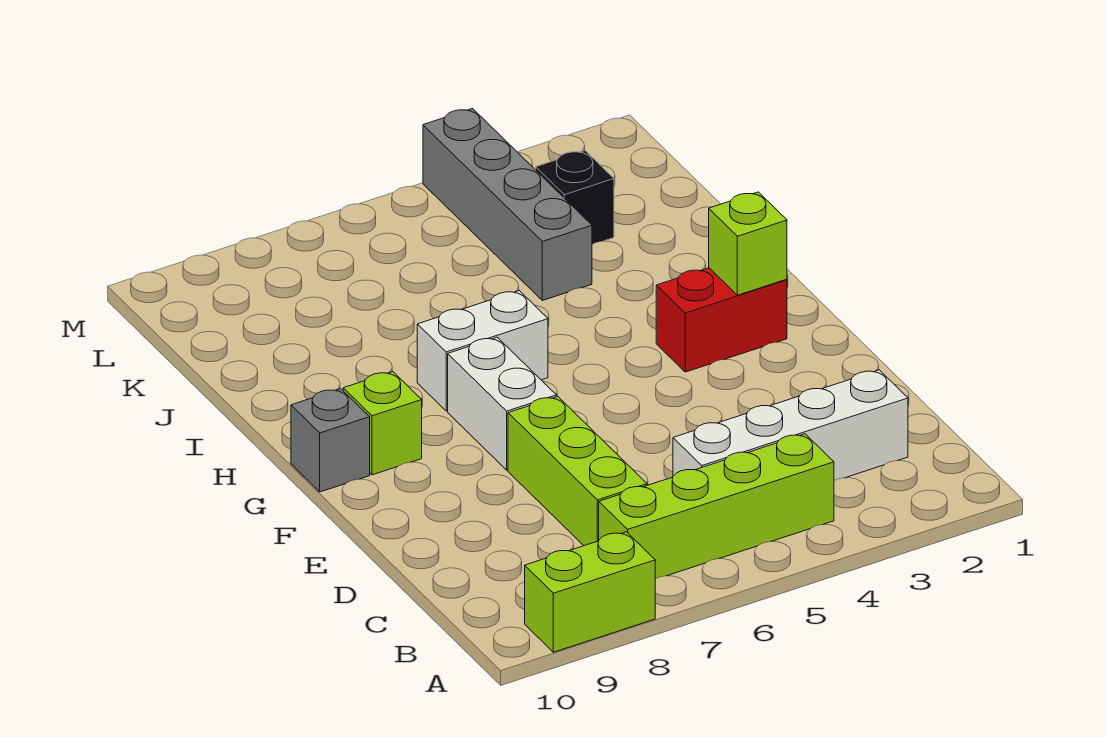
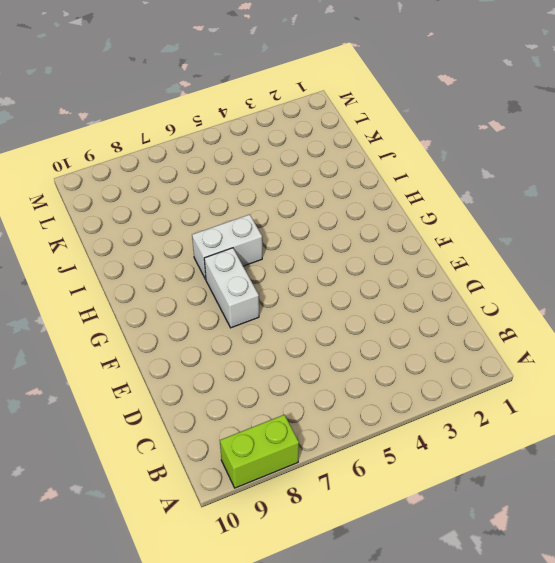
none -> lime brick B4:B7 level 1
none -> white brick C2:C5 level 1
none -> lime brick C7:E7 level 1

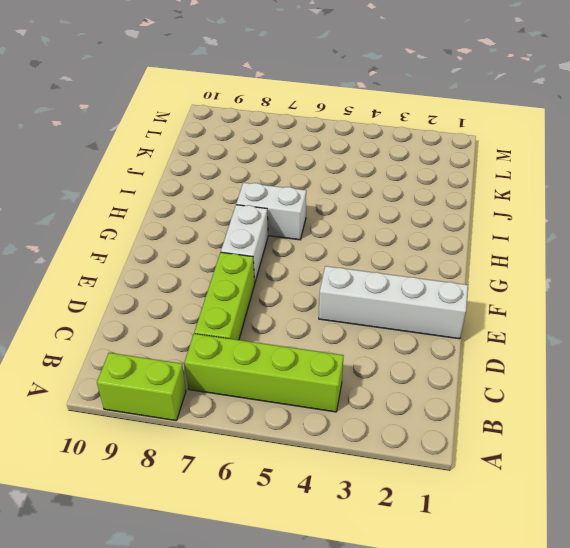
white brick E1:E4 level 1 -> white brick C2:C5 level 1
none -> red brick G2:G3 level 1
none -> lime brick G9 level 1
none -> grey brick G10 level 1

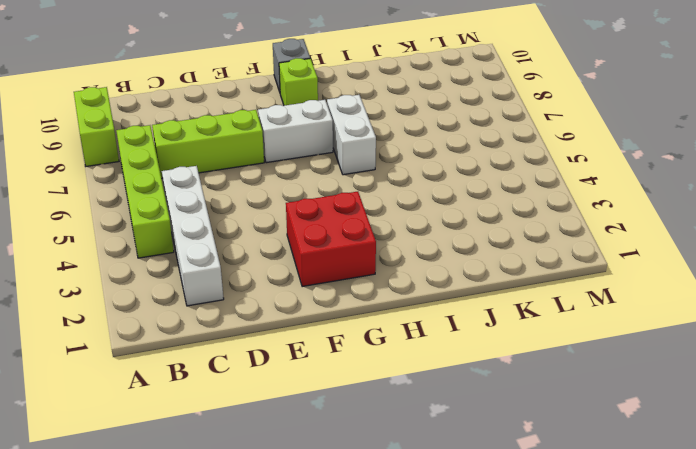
red brick F2:G3 level 1 -> red brick G2:G3 level 1
none -> grey brick J4:M4 level 1
none -> black brick K3 level 1
none -> lime brick G2 level 2

